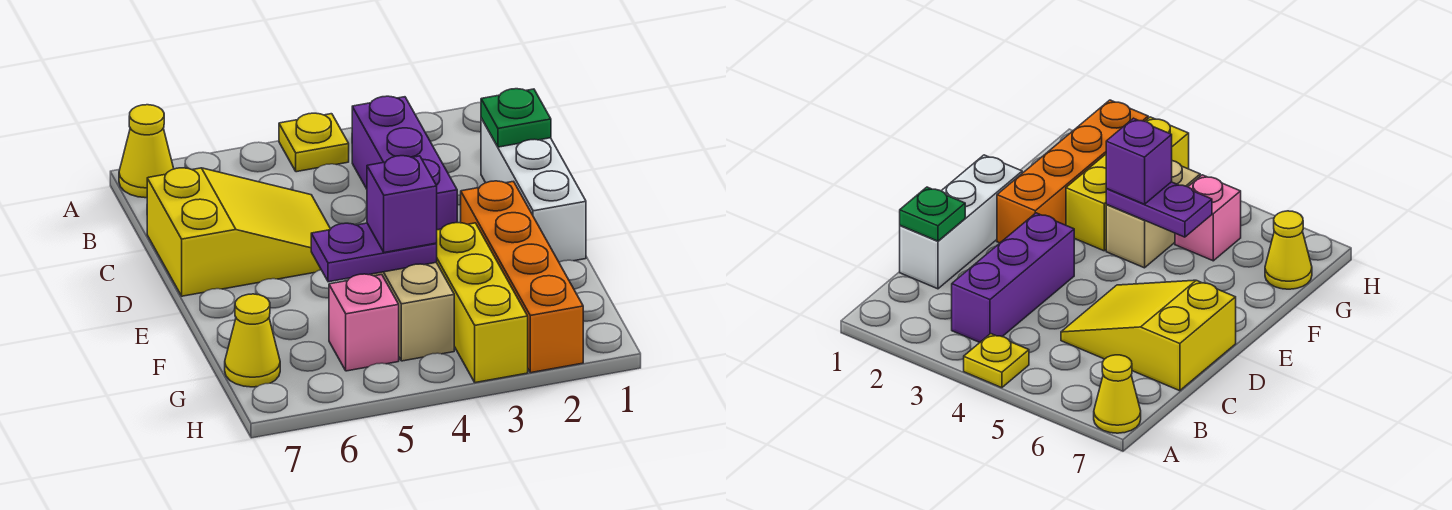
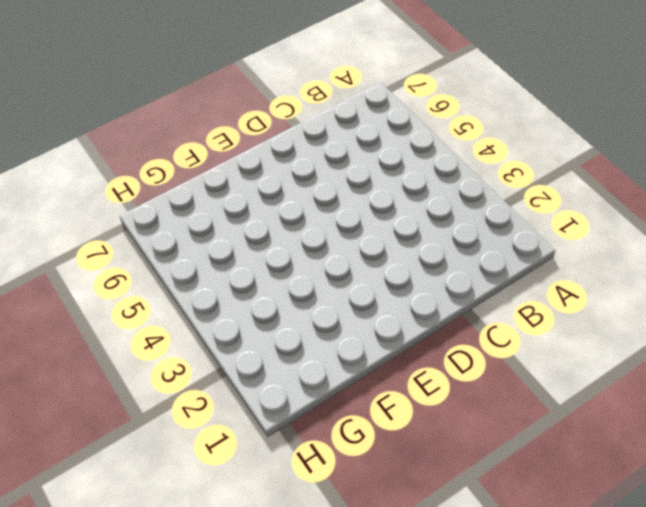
none -> yellow plate A4 level 1
none -> yellow cone A7 level 1
none -> purple brick B3:D3 level 1

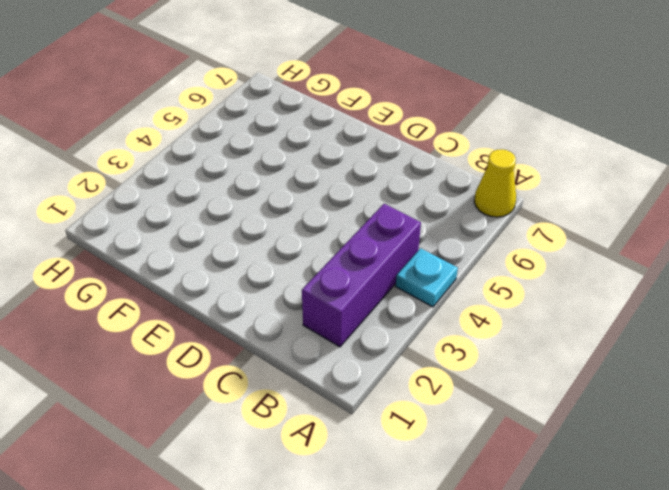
cyan plate A4 level 1 -> yellow plate A4 level 1
purple brick B2:B4 level 1 -> purple brick B3:D3 level 1
none -> white brick C1:E1 level 1
none -> yellow slope C5:D7 level 1 top 7
none -> orange brick E2:H2 level 1

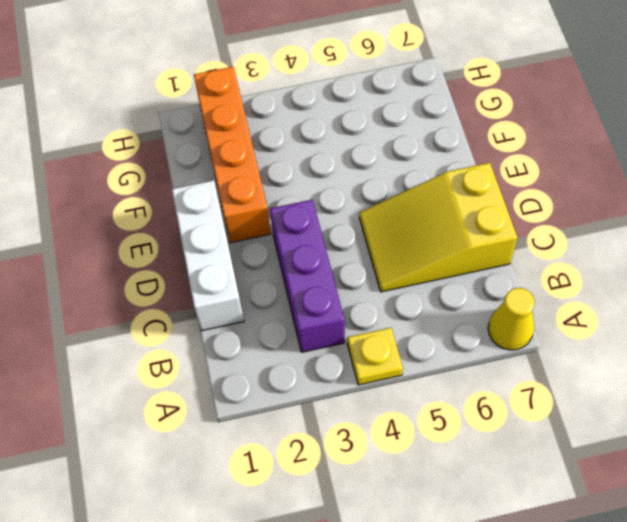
none -> yellow brick F3:H3 level 1
none -> tan brick F4:G4 level 1
none -> pink brick G5 level 1

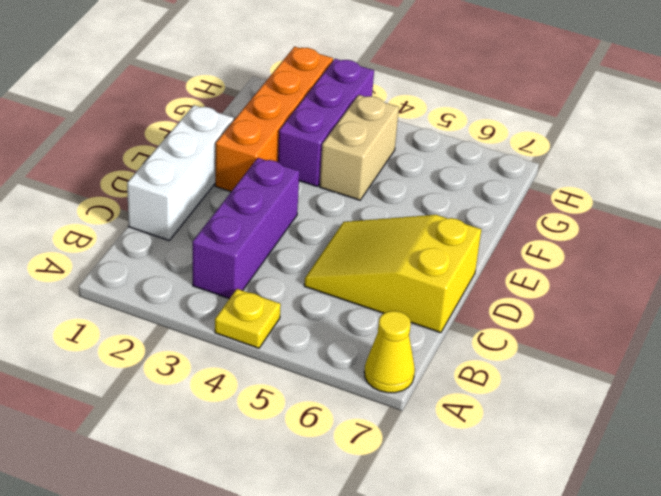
purple brick F3:H3 level 1 -> yellow brick F3:H3 level 1
none -> pink brick G5 level 1
none -> yellow cone G7 level 1
none -> green plate C1 level 2

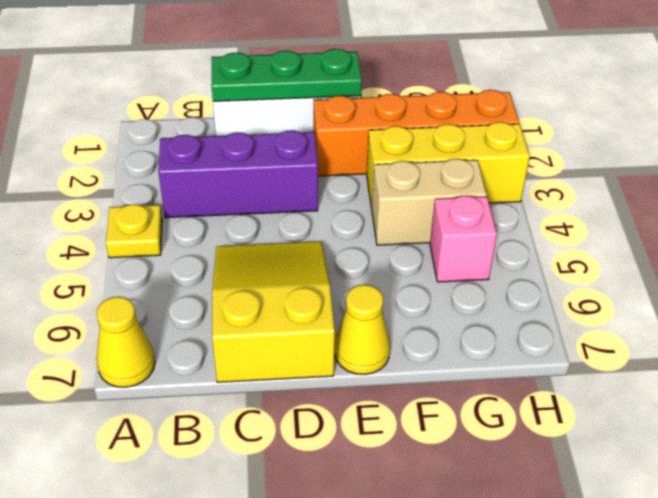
green plate C1:E1 level 2 -> green plate C1 level 2
yellow cone E7 level 1 -> yellow cone G7 level 1
none -> purple plate F4:F5 level 2
none -> purple brick F4 level 3

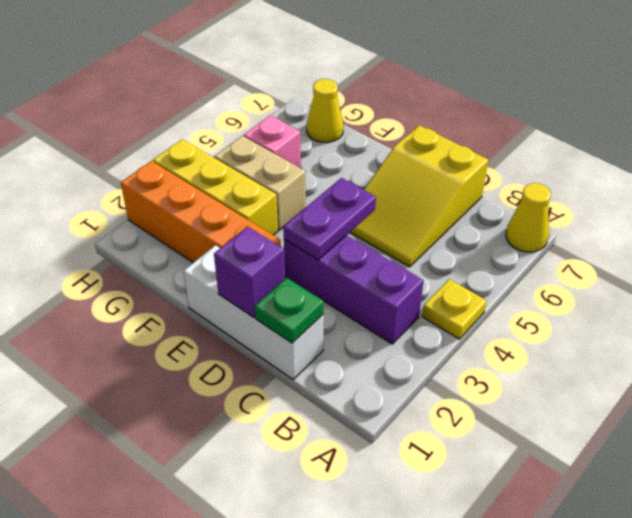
purple brick D1 level 2 -> purple brick F4 level 3
purple plate D3:D4 level 2 -> purple plate F4:F5 level 2

